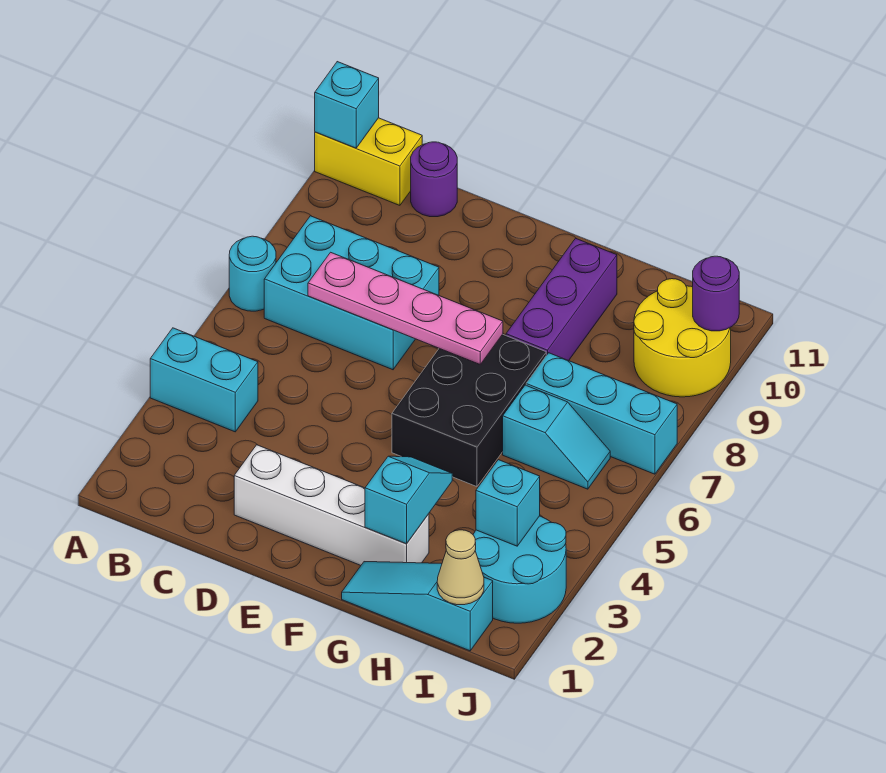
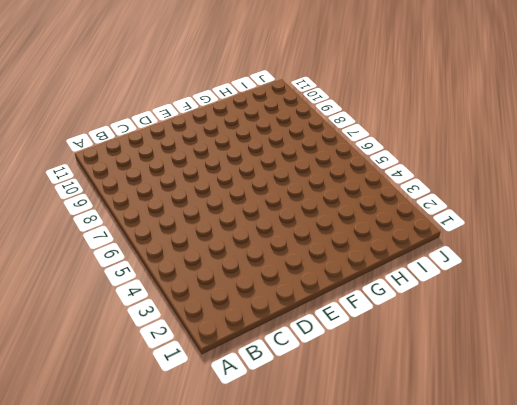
none -> cyan brick A4:B4 level 1
none -> cyan round brick A7 level 1
none -> yellow brick A11:B11 level 1

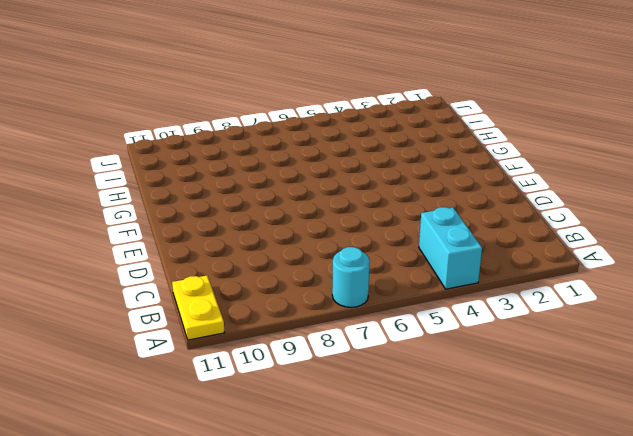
yellow plate A11:B11 level 1 -> yellow brick A11:B11 level 1
none -> cyan brick B7:D8 level 1
none -> purple round brick C11 level 1
none -> white brick D2:G2 level 1

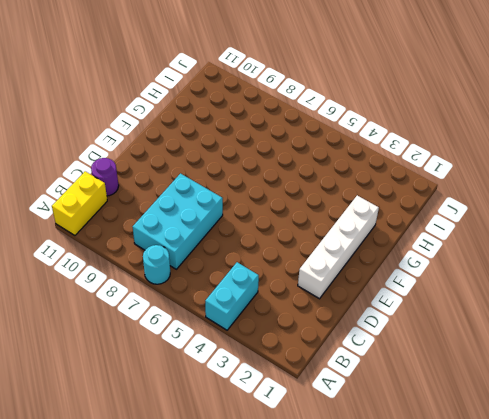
none -> black brick F5:G7 level 1
none -> cyan slope G1:I1 level 1 top I
none -> purple brick G8:G10 level 1

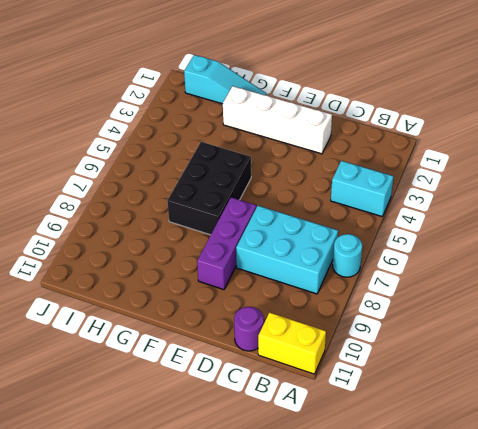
purple brick E7:E9 level 1 -> purple brick G8:G10 level 1
none -> cyan slope H6:I6 level 1 top H
none -> cyan brick H7:J7 level 1
none -> cyan round brick I2:J3 level 1

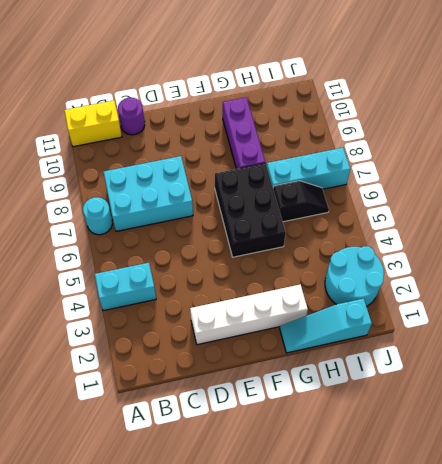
black slope H6:I6 level 1 top H -> cyan slope H6:I6 level 1 top H
none -> yellow round brick I9:J10 level 1
none -> cyan brick A11 level 2
none -> pink plate C7:F7 level 2

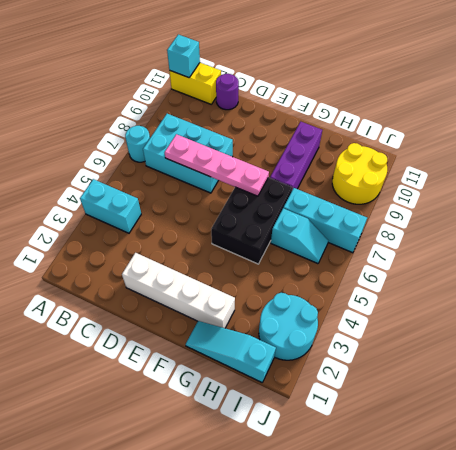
none -> cyan slope G2:G3 level 2 top 2
none -> tan cone I1 level 2
none -> cyan brick I3 level 2

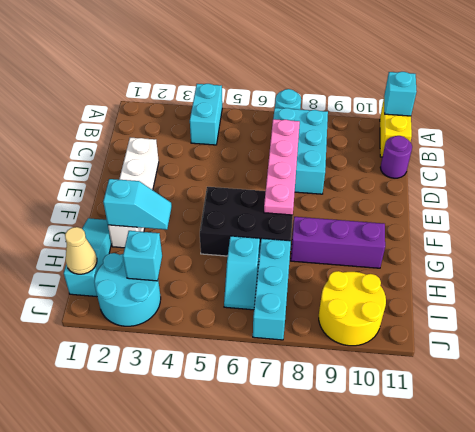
none -> purple round brick J10 level 2

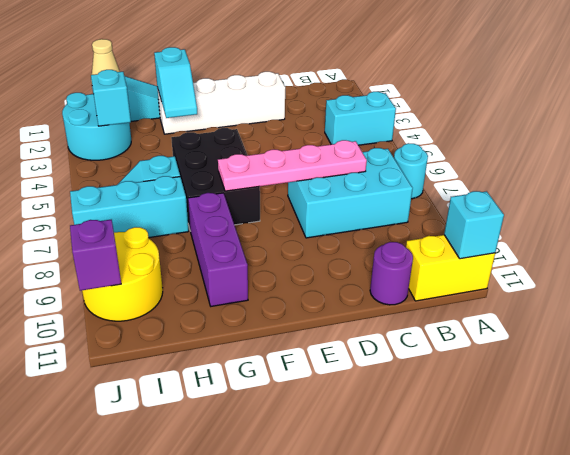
purple brick J10 level 2 -> purple round brick J10 level 2

